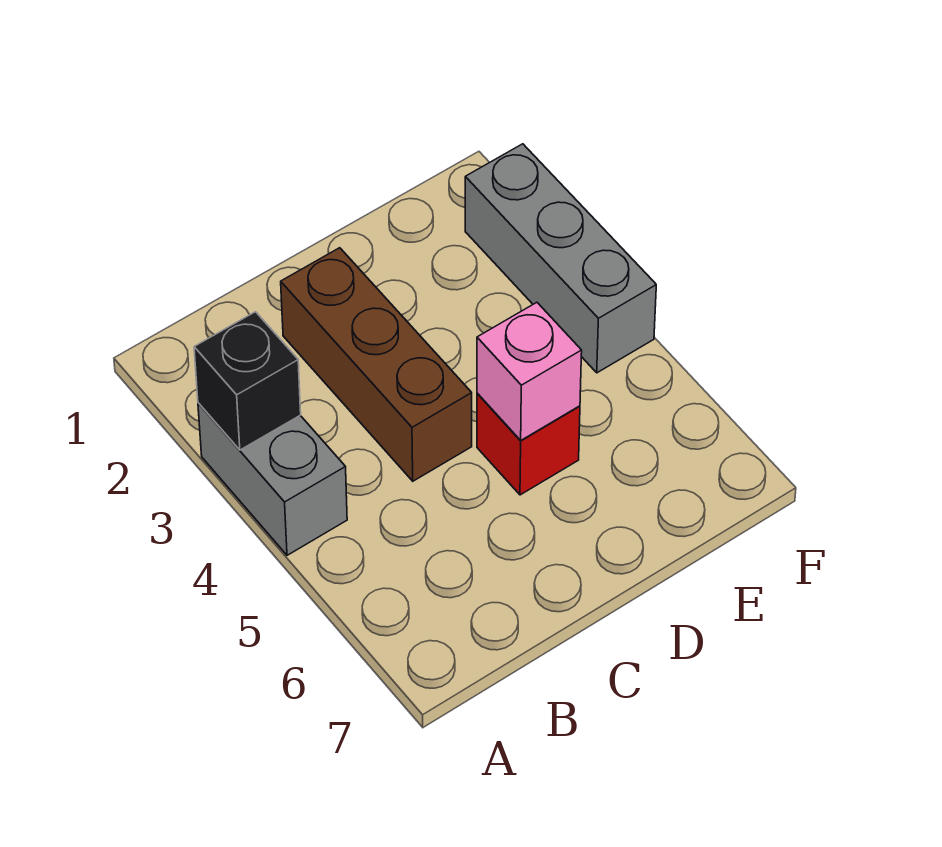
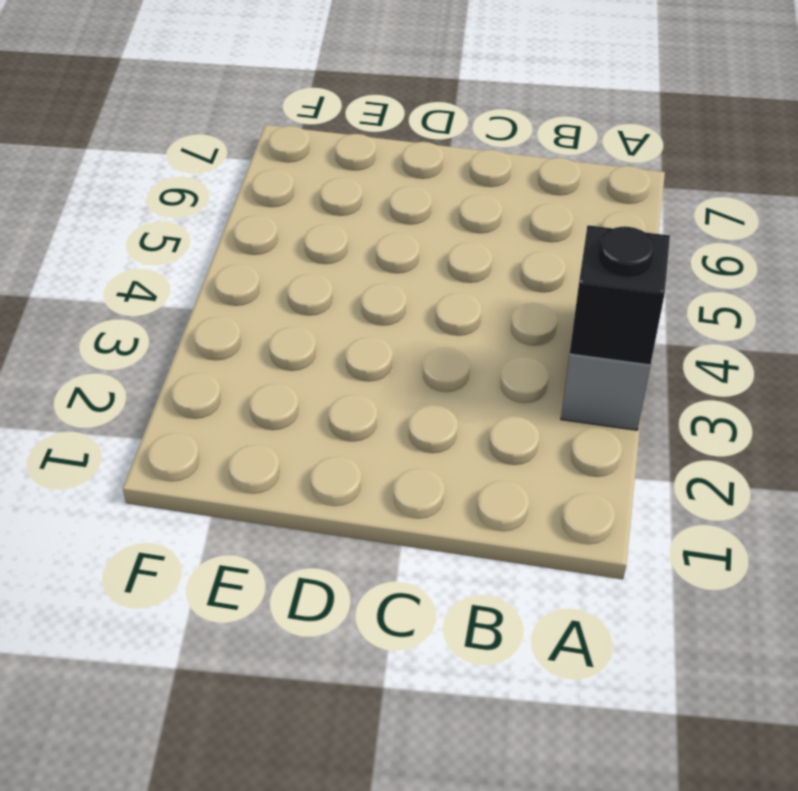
none -> brown brick C2:C4 level 1
none -> red brick D5 level 1

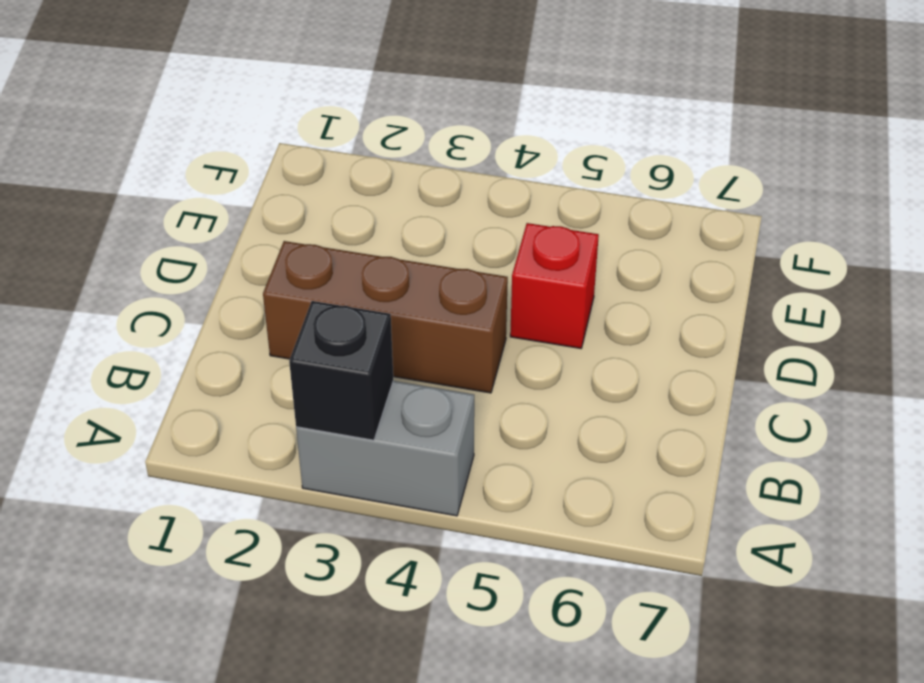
none -> grey brick F2:F4 level 1
none -> pink brick D5 level 2

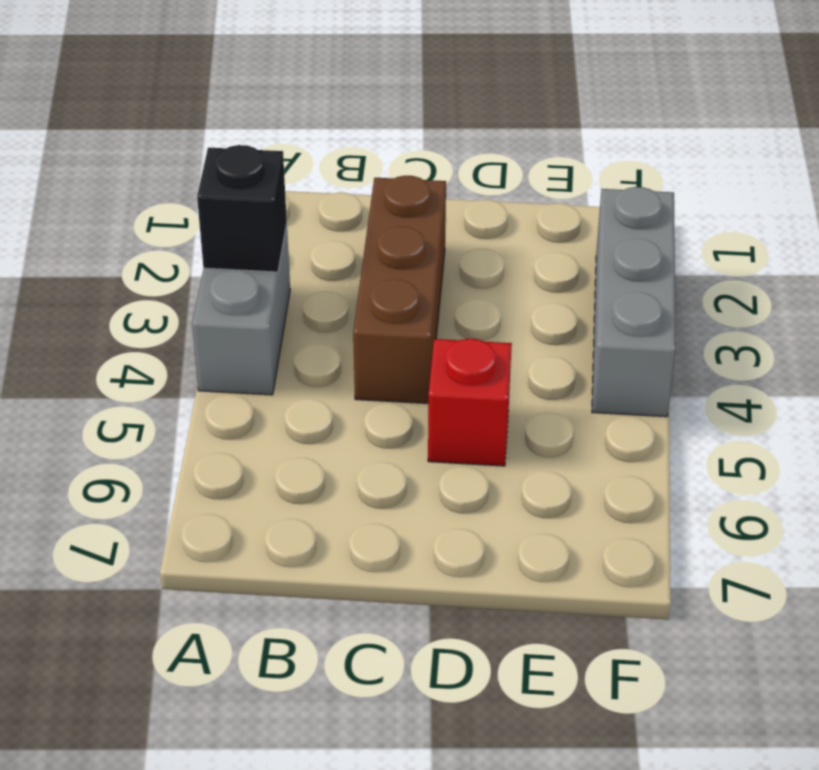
none -> pink brick D5 level 2

